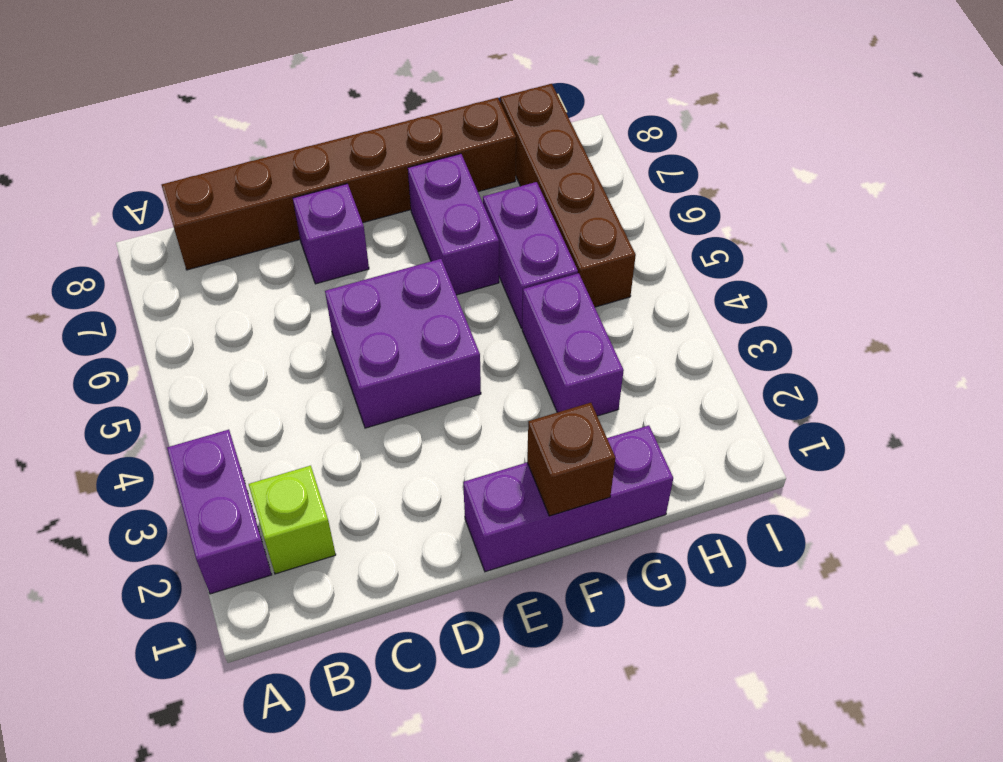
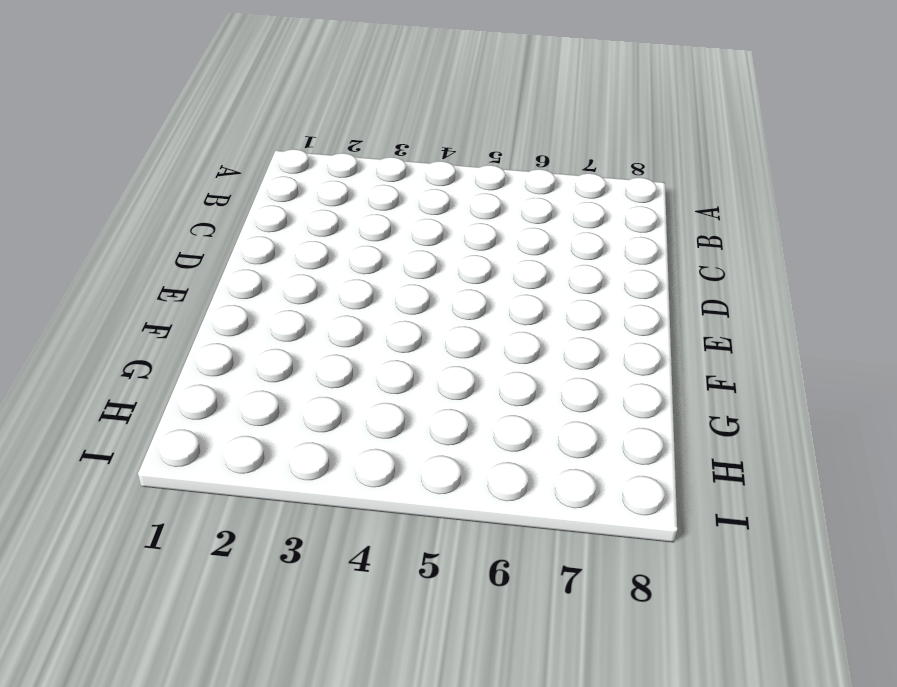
none -> purple brick A2:A3 level 1
none -> lime brick B2 level 1

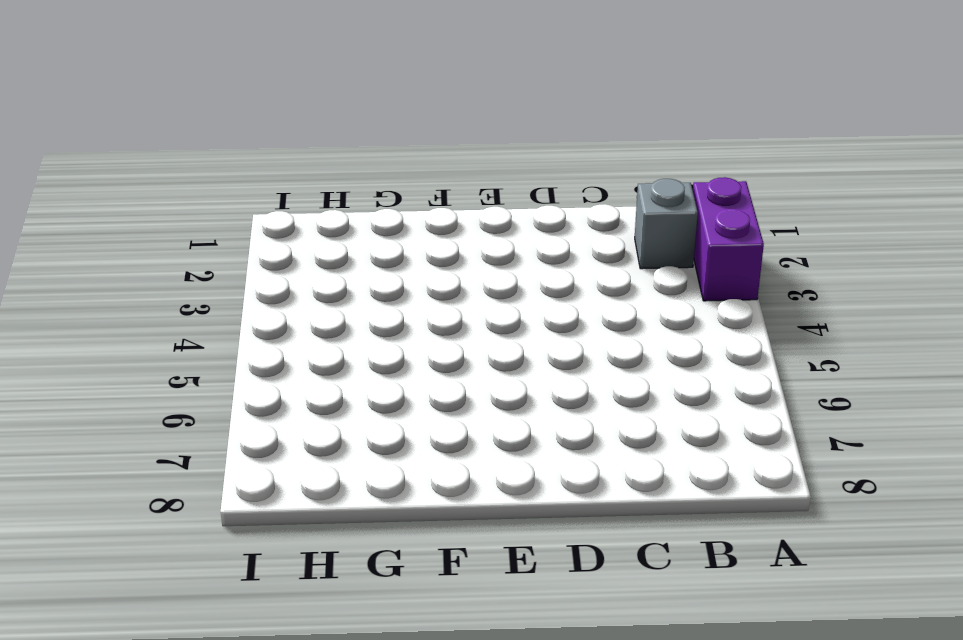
grey brick B2 level 1 -> lime brick B2 level 1
none -> brown brick B8:G8 level 1
none -> purple brick D4:E5 level 1

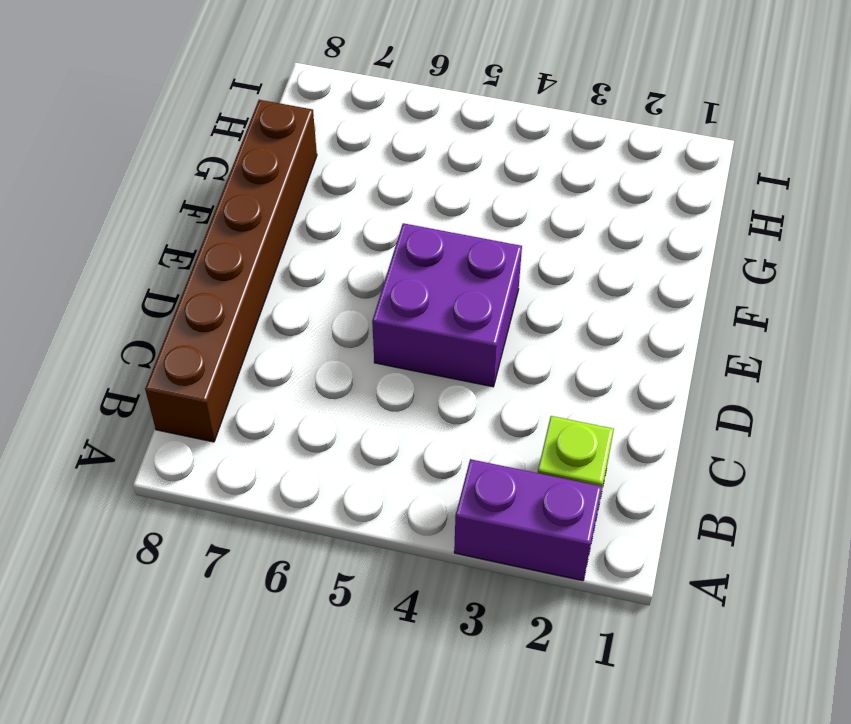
none -> purple brick D7 level 1
none -> purple brick E1:G1 level 1

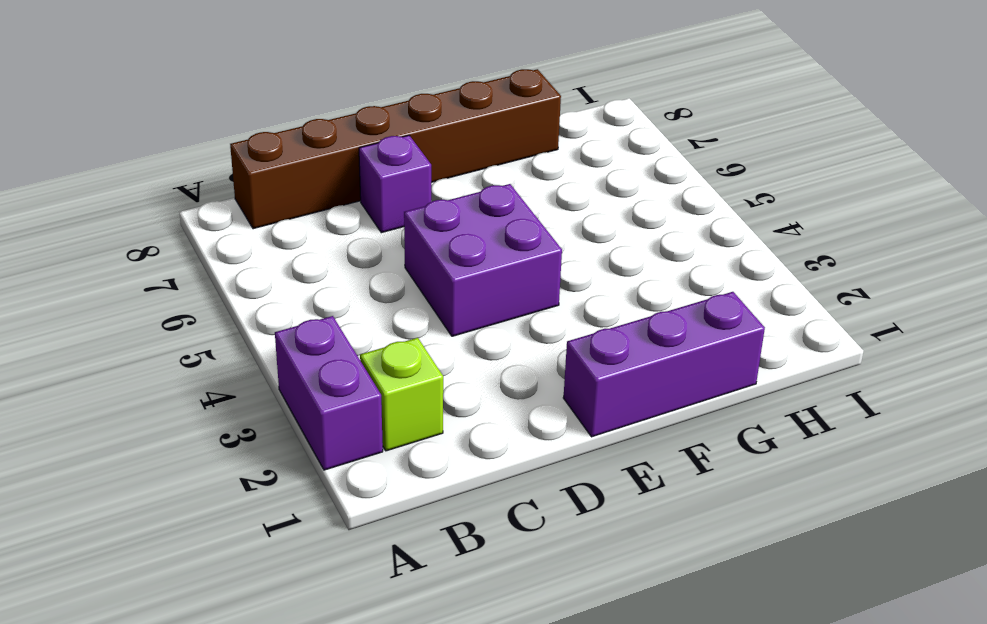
none -> purple brick F6:F7 level 1
none -> purple brick G3:G4 level 1

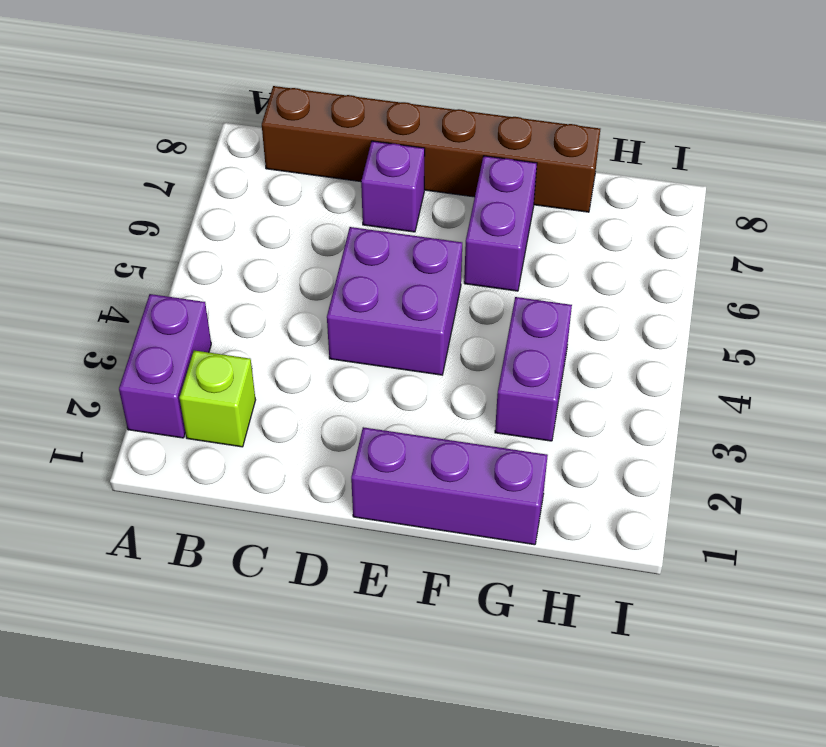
none -> purple brick G5:G6 level 1
none -> brown brick H5:H8 level 1

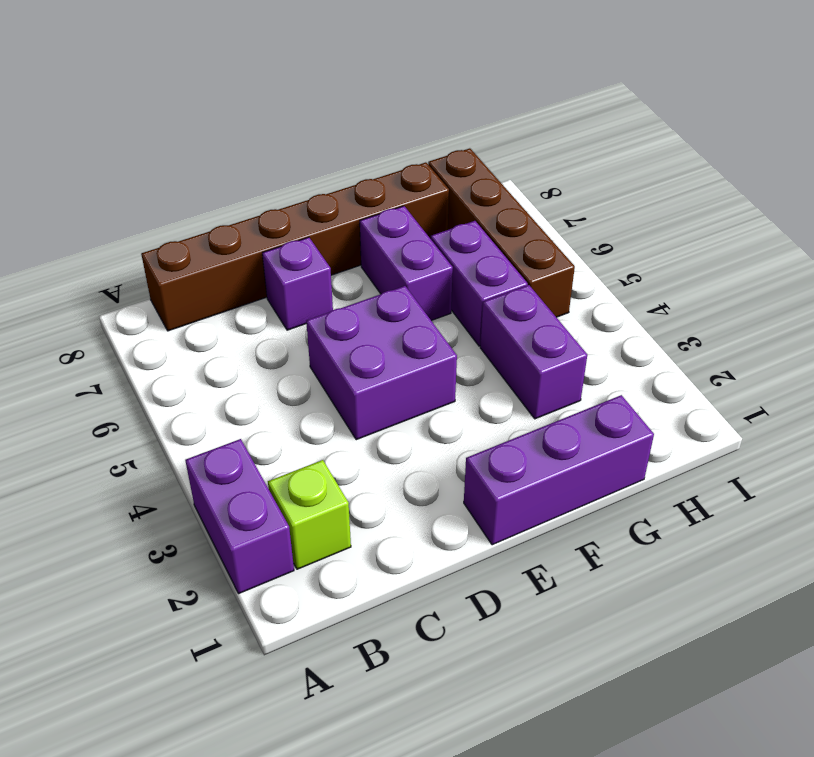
none -> brown brick F1 level 2

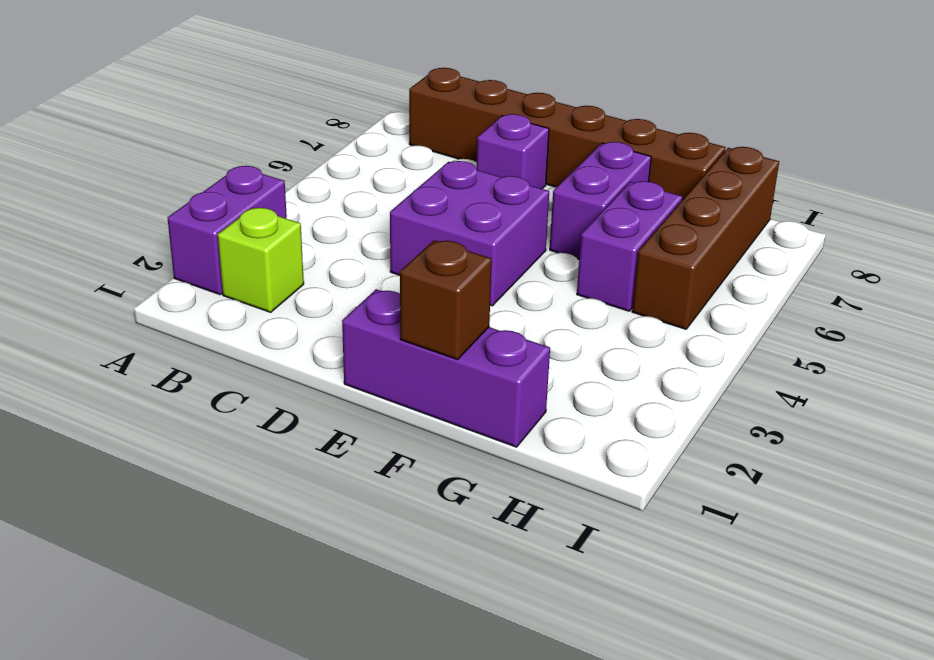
none -> purple brick G3:G4 level 1

